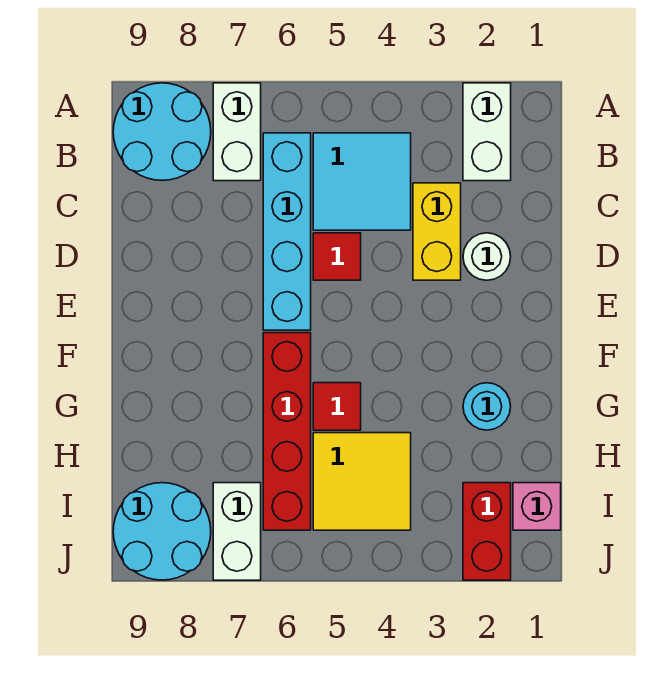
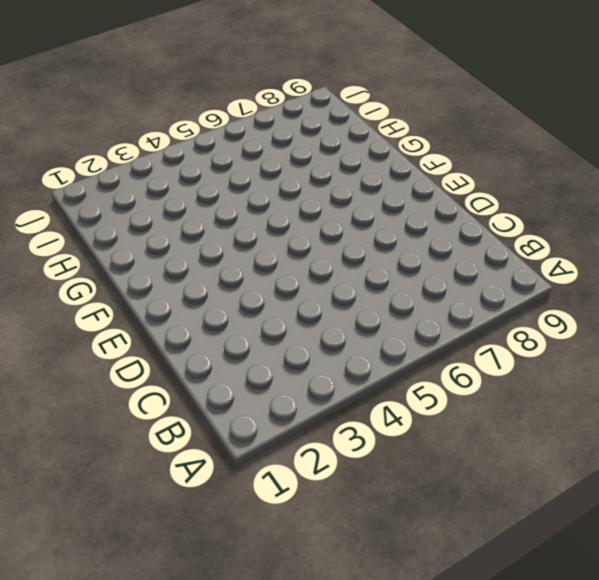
none -> white brick A2:B2 level 1
none -> white brick A7:B7 level 1
none -> cyan round brick A8:B9 level 1

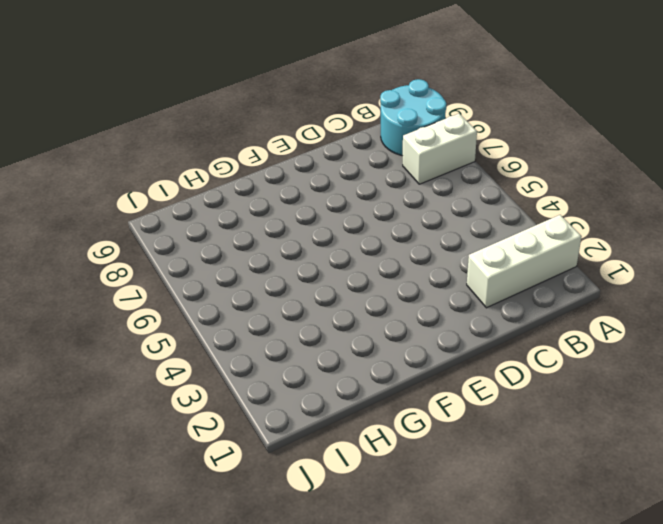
white brick A2:C2 level 1 -> white brick A2:B2 level 1
none -> cyan tile B4:C5 level 1
none -> cyan brick B6:E6 level 1
none -> yellow brick C3:D3 level 1

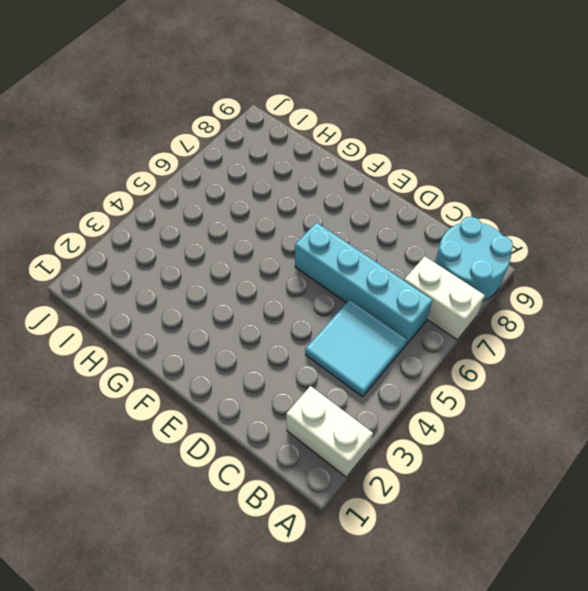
none -> yellow brick C3:D3 level 1
none -> white round brick D2 level 1
none -> red tile D5 level 1

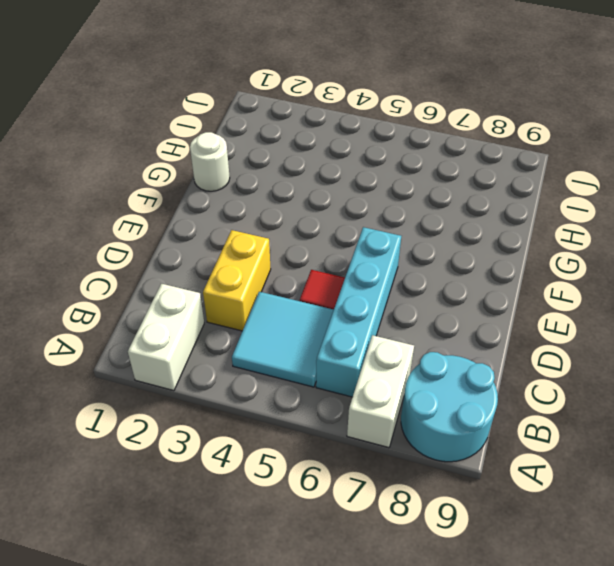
white round brick G1 level 1 -> white round brick D2 level 1
none -> red brick F6:I6 level 1
none -> cyan round brick G2 level 1
none -> red tile G5 level 1

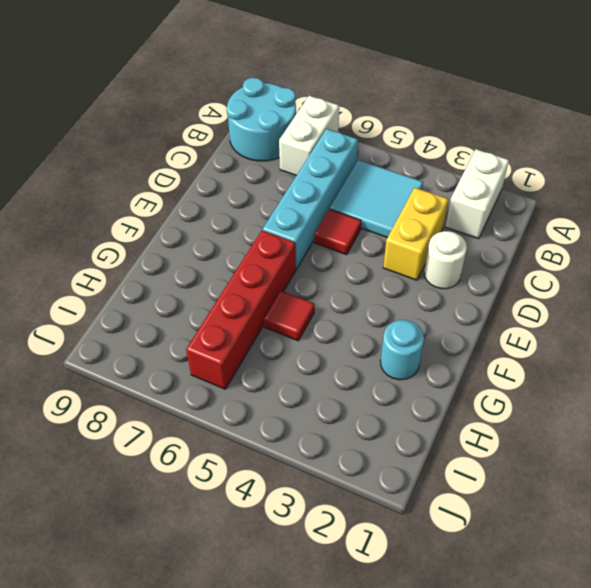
none -> yellow tile H4:I5 level 1
none -> pink brick I1 level 1
none -> red brick I2:J2 level 1

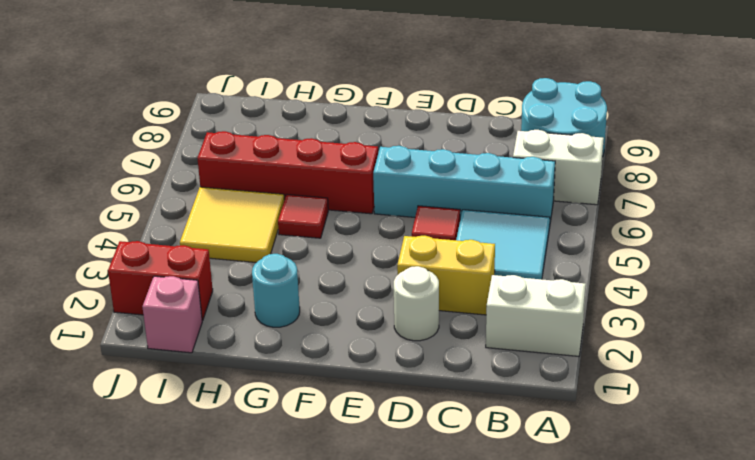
none -> white brick I7:J7 level 1
none -> cyan round brick I8:J9 level 1

